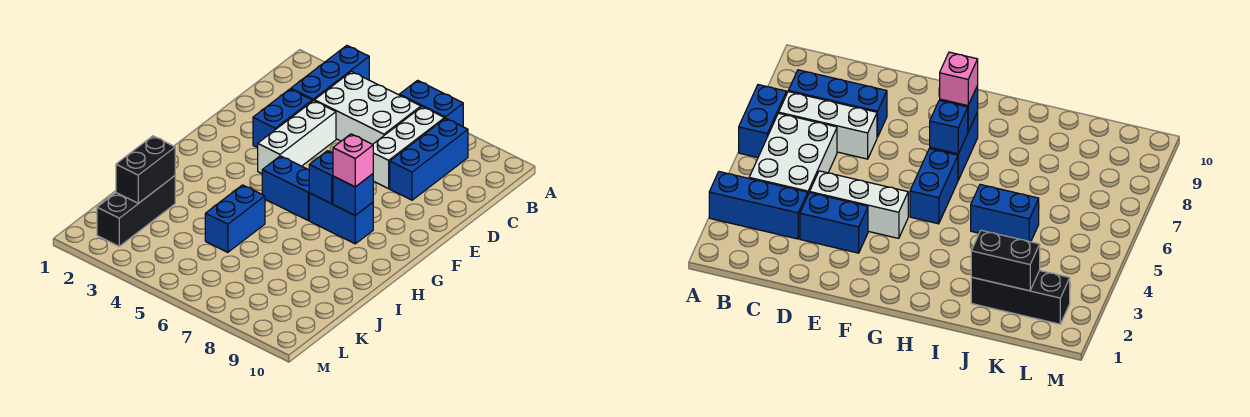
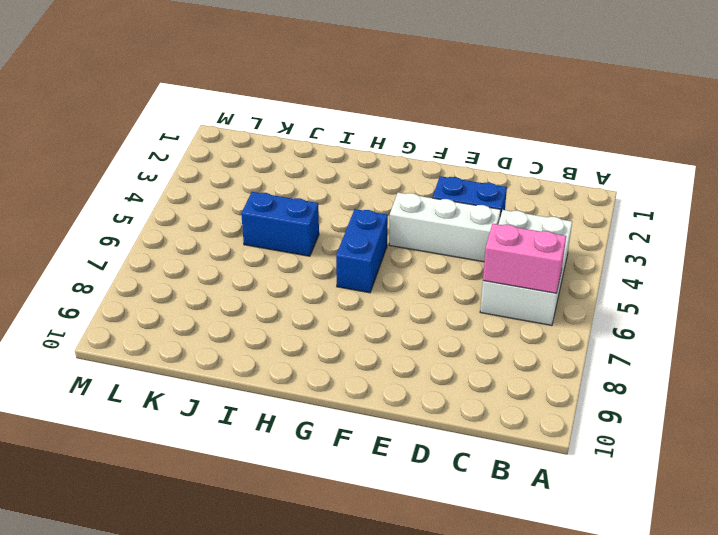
pink brick B6:C6 level 2 -> none
none -> blue brick A3:C3 level 1
none -> blue brick A6:A7 level 1
none -> white brick B7:D7 level 1

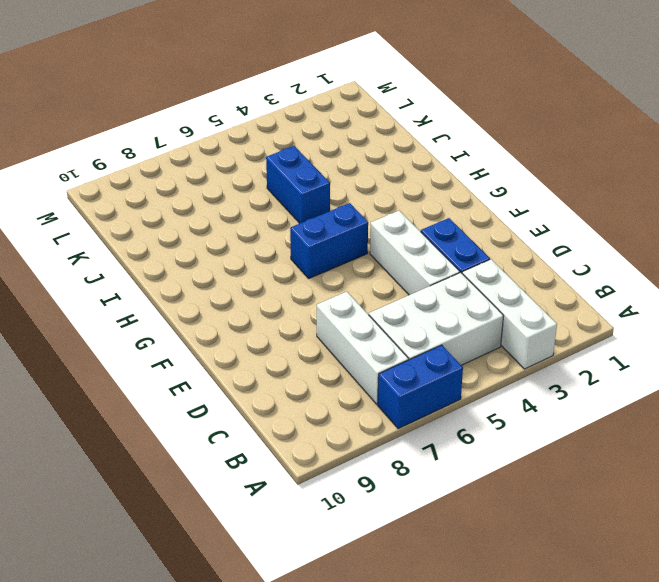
white brick A3:C3 level 1 -> blue brick A3:C3 level 1
none -> blue brick B8:D8 level 1
none -> blue brick G7:G8 level 1
none -> black brick J2:L2 level 1

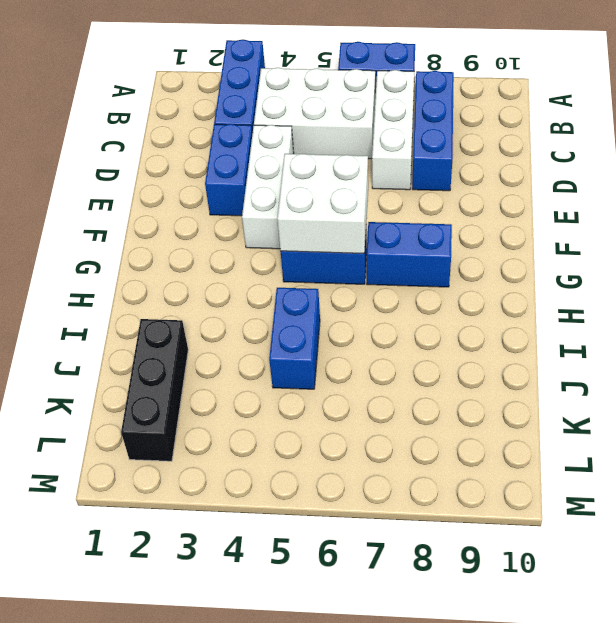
white brick F5:G6 level 2 -> none
none -> blue brick G7 level 2
none -> blue brick G8 level 2
none -> black brick J2:K2 level 2

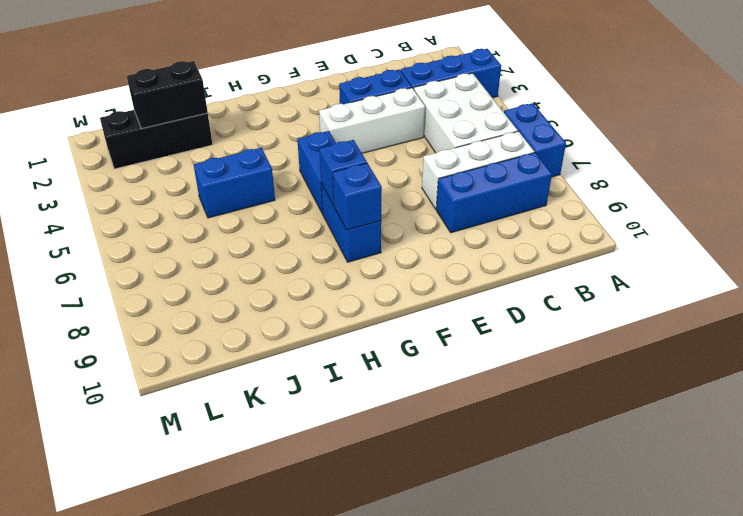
none -> pink brick G8 level 3

